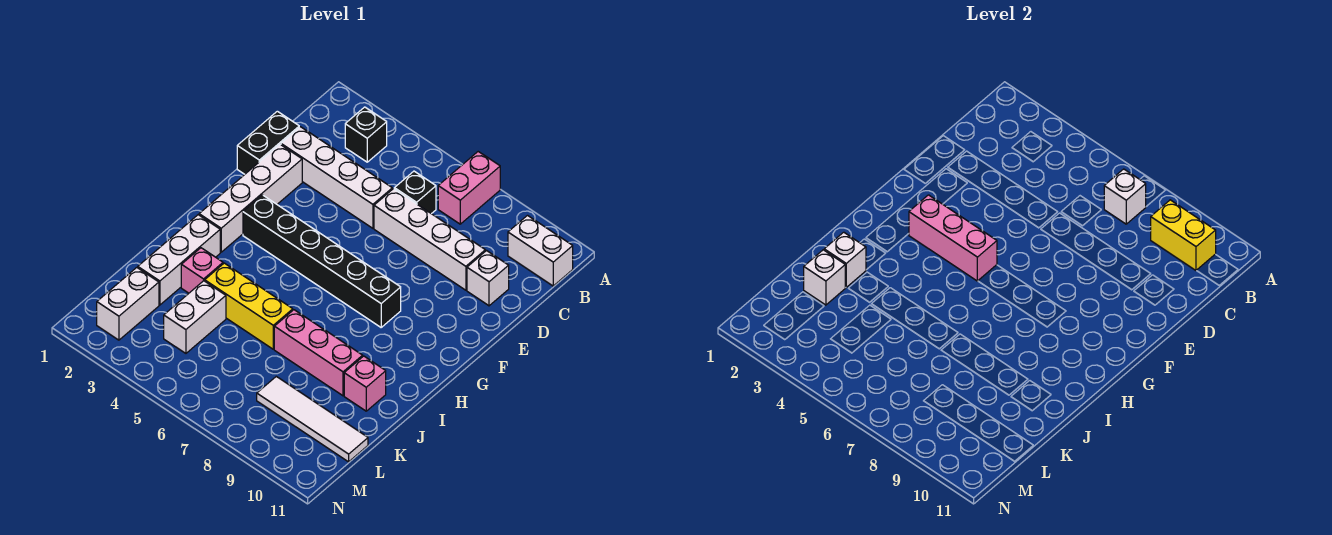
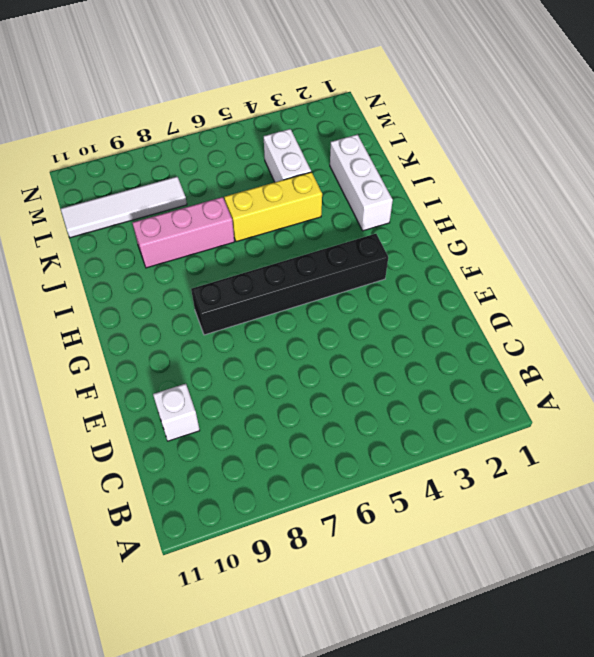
none -> pink brick A7:B7 level 1
none -> black brick B3 level 1
none -> white brick B10:B11 level 1

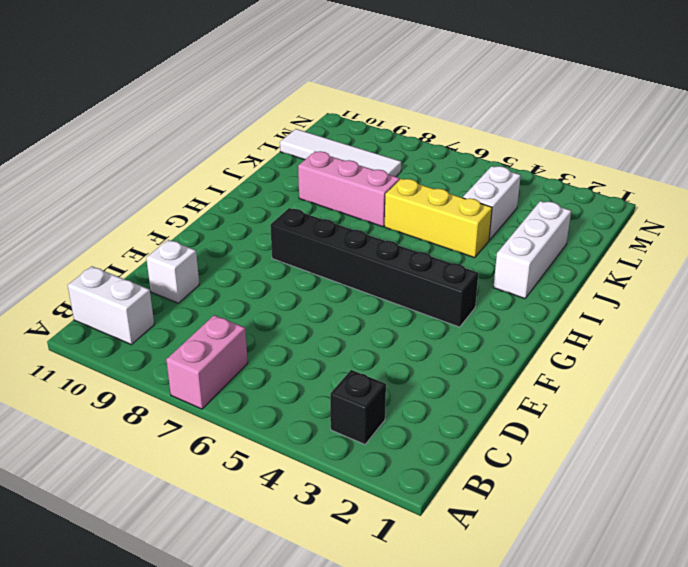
none -> black brick C6 level 1
none -> black brick D1:E1 level 1
none -> white brick D2:D5 level 1

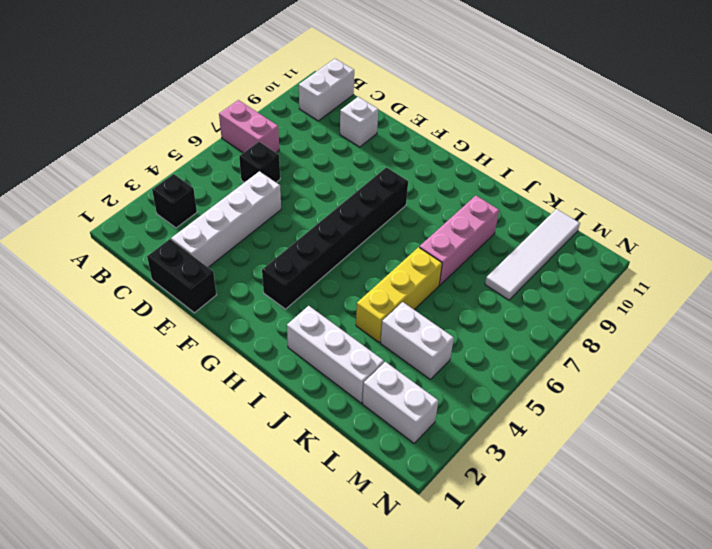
none -> white brick D6:D9 level 1
none -> white brick E2:H2 level 1
none -> pink brick J3 level 1

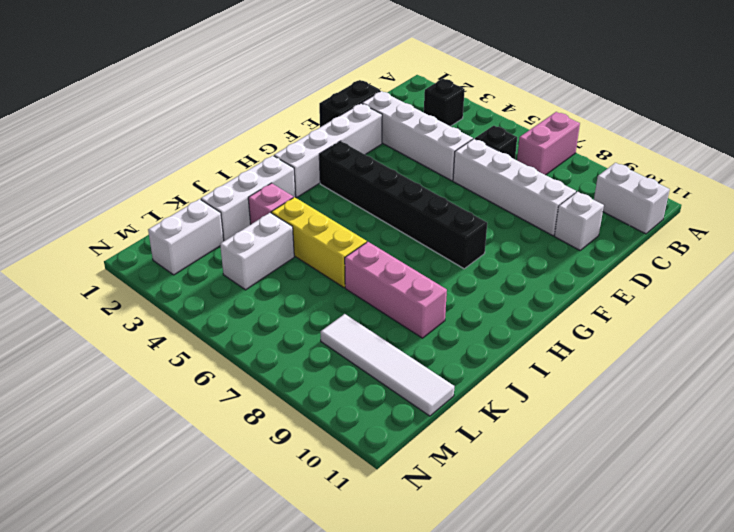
none -> pink brick J10 level 1
none -> white brick B7 level 2
none -> yellow brick B9:B10 level 2

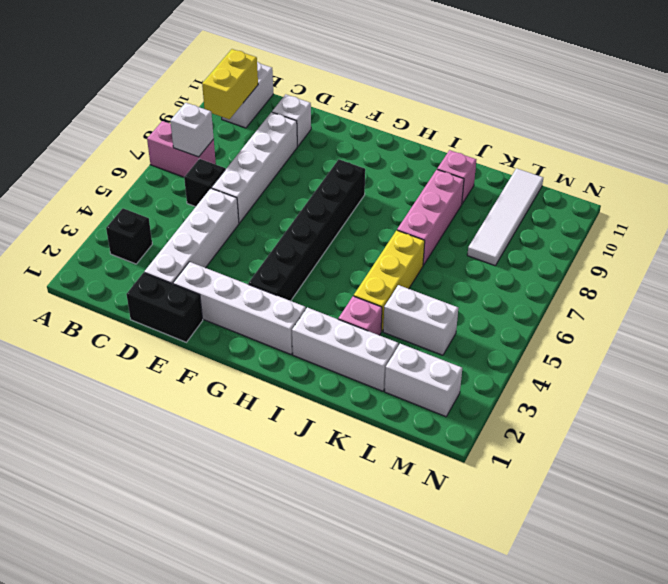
none -> pink brick G3:G5 level 2
none -> white brick J2 level 2
none -> white brick K2 level 2

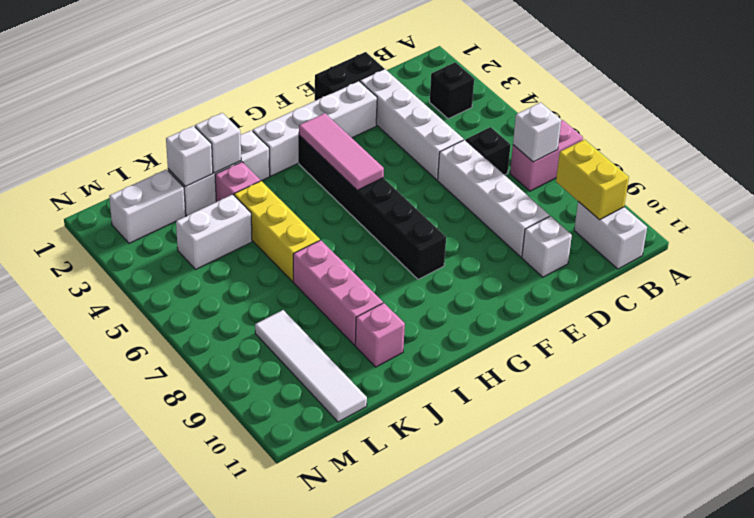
pink tile G3:G5 level 2 -> pink brick G3:G5 level 2

